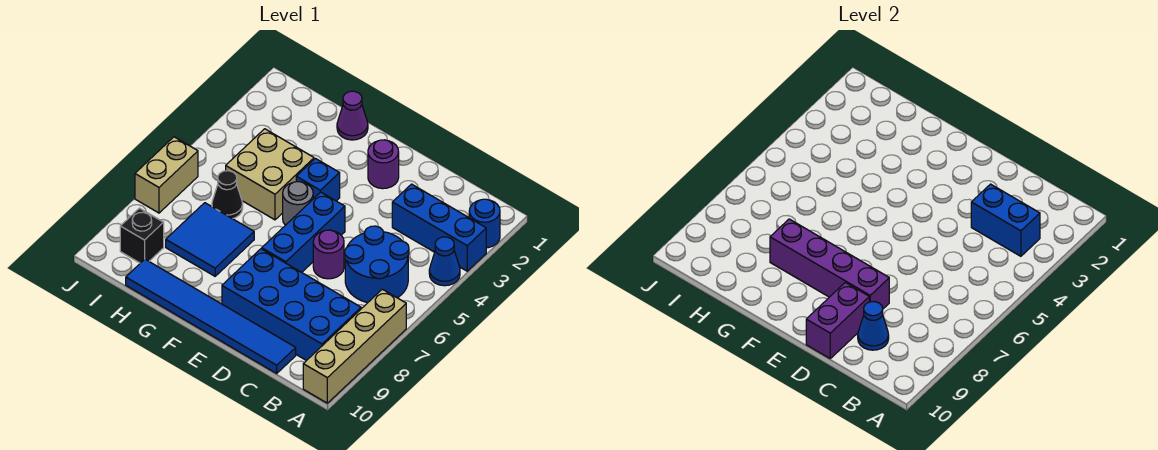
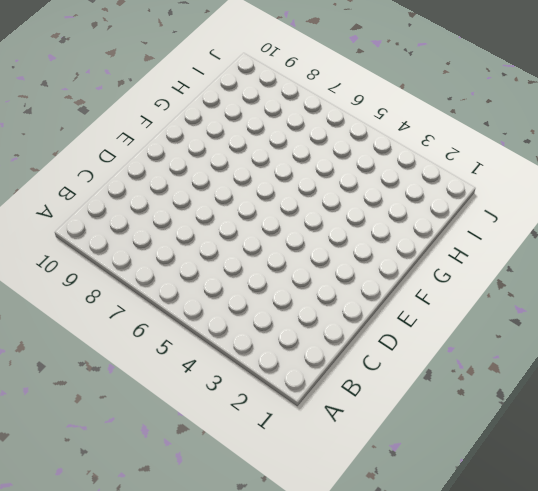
none -> blue round brick A2 level 1
none -> blue brick A3:C3 level 1
none -> blue cone A4 level 1

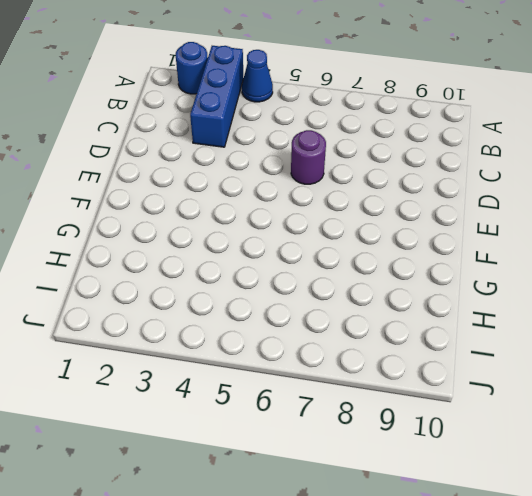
none -> tan brick A7:A10 level 1
none -> blue round brick B5:C6 level 1
none -> blue brick B8:E9 level 1

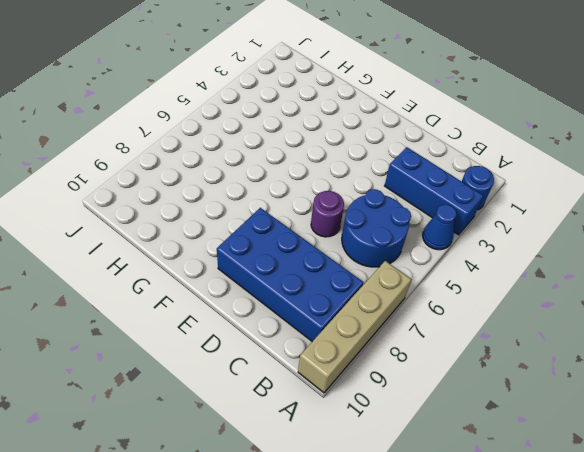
none -> blue tile C10:H10 level 1
none -> purple round brick E2 level 1
none -> blue brick E5:E7 level 1

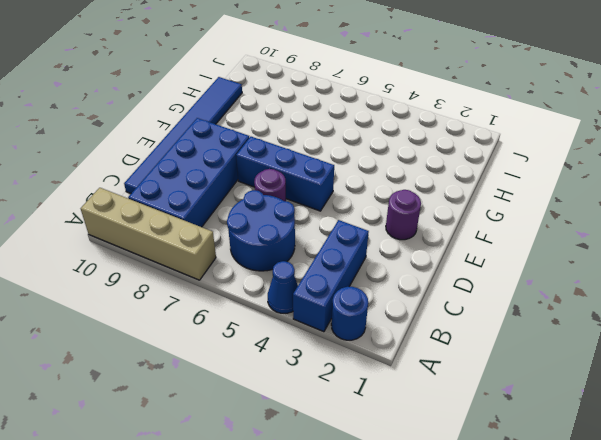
none -> blue brick F4 level 1
none -> grey round brick F5 level 1
none -> purple cone G1 level 1

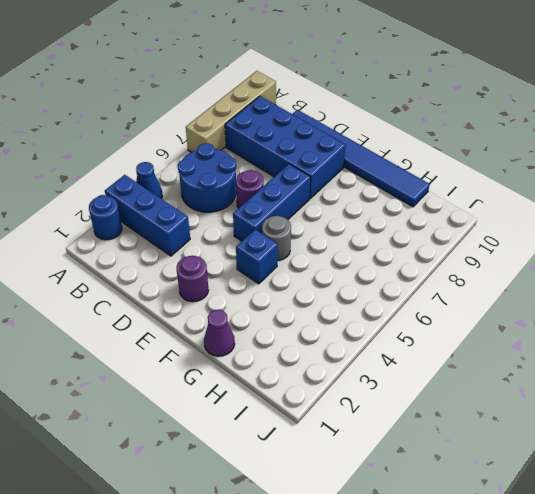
none -> tan brick G4:H5 level 1
none -> blue tile G7:H8 level 1
none -> black cone H6 level 1

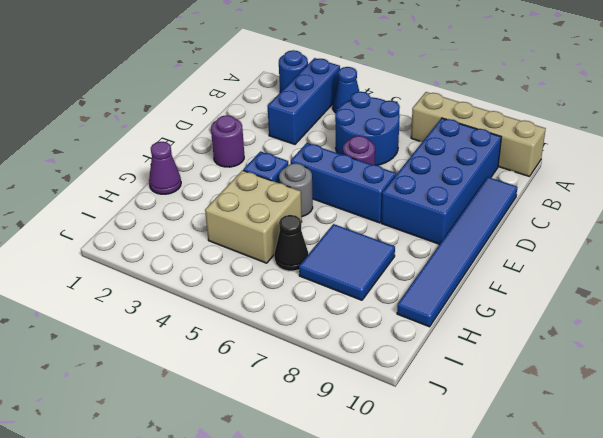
none -> black brick I9 level 1
none -> tan brick J6:J7 level 1
none -> blue brick B3:C3 level 2

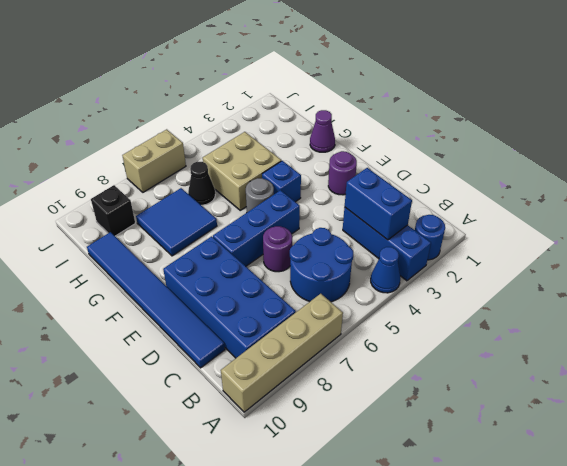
none -> blue cone C9 level 2
none -> purple brick D8:G8 level 2
none -> purple brick D9:D10 level 2

